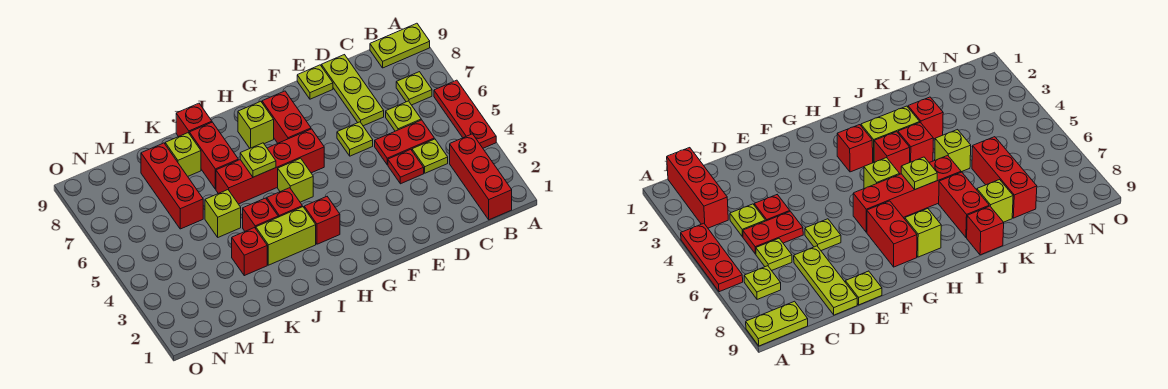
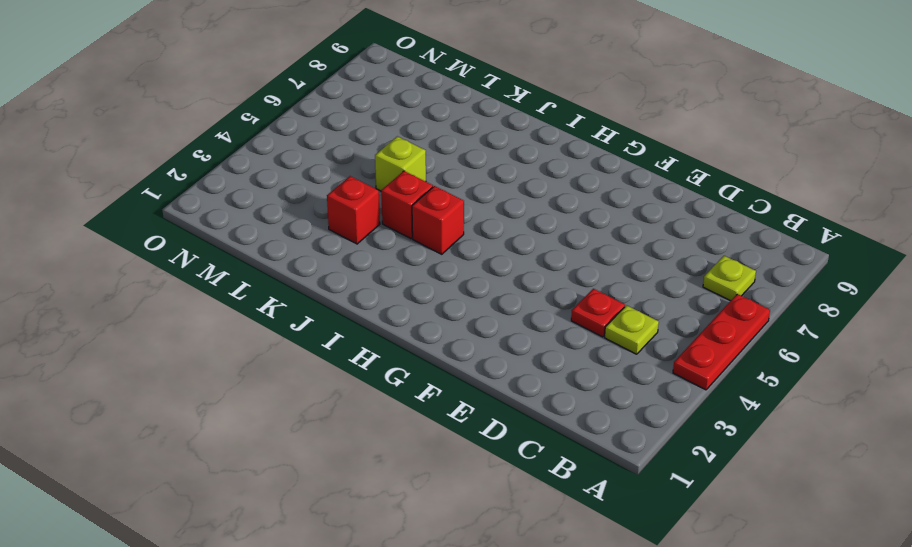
none -> lime plate A9:B9 level 1
none -> red brick B1:B3 level 1
none -> red plate C5:D5 level 1

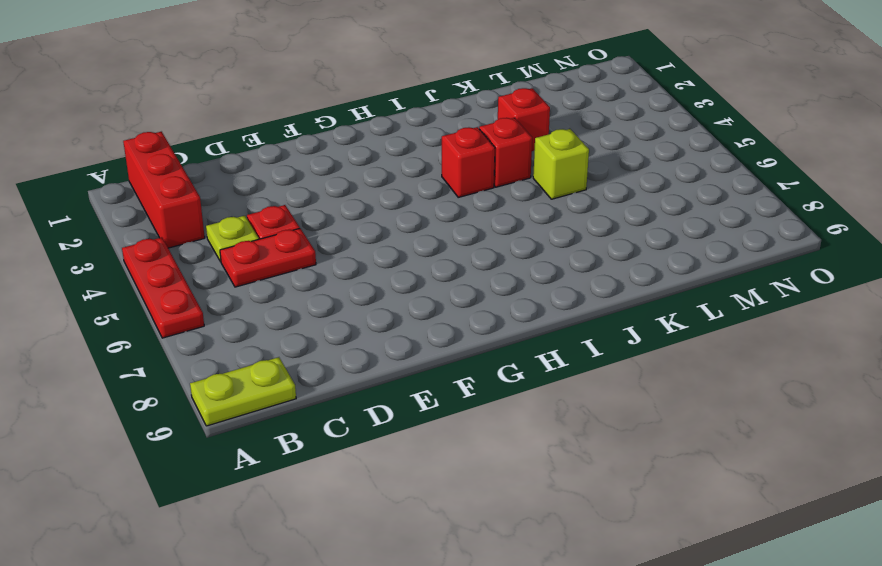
none -> lime plate B7 level 1
none -> lime plate C6 level 1
none -> lime plate D7:D9 level 1

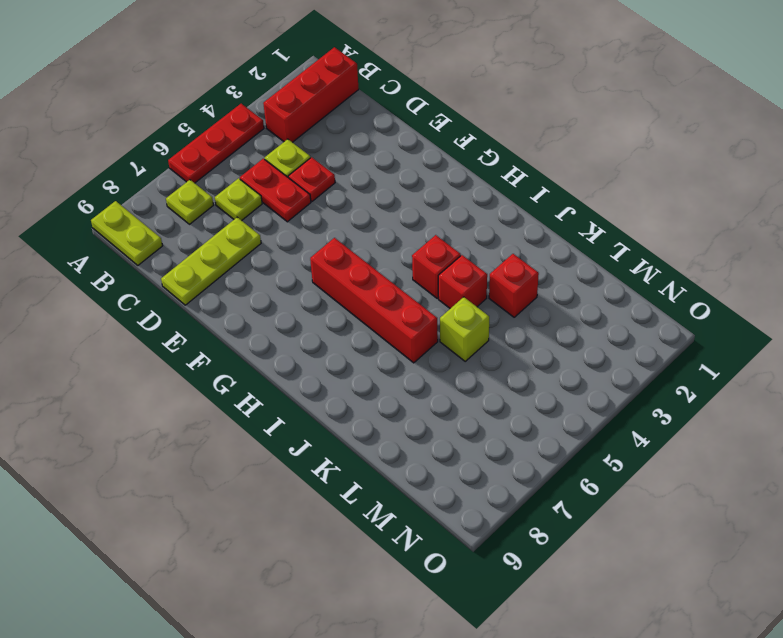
none -> lime plate E6 level 1
none -> lime plate E9 level 1
none -> red brick G7:G8 level 1

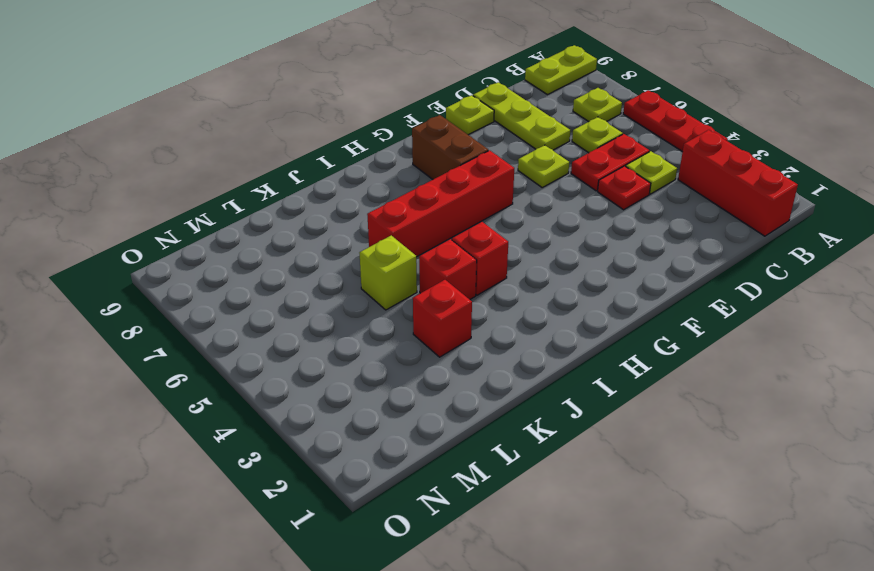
brown brick G7:G8 level 1 -> red brick G7:G8 level 1
none -> red brick H3 level 1
none -> lime brick H5 level 1
none -> lime brick H8 level 1

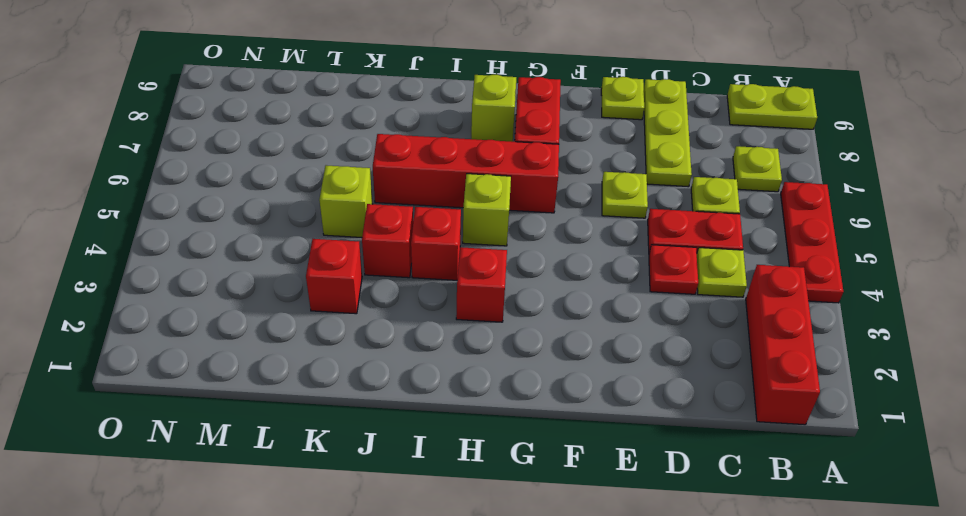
none -> lime brick I3:J3 level 1
none -> red brick J7:J8 level 1
none -> red brick J9 level 1

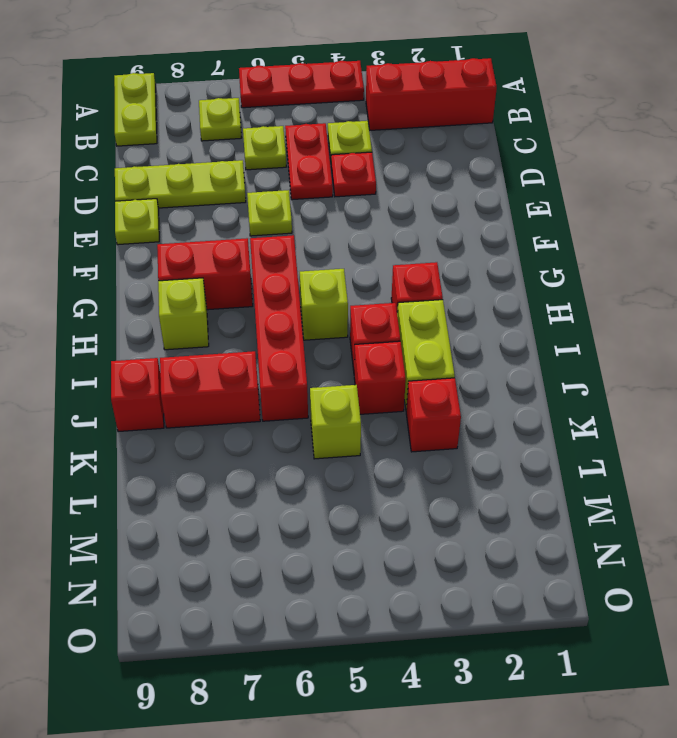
none -> lime brick K8 level 1
none -> red brick L6:L8 level 1
none -> lime plate I6 level 2

